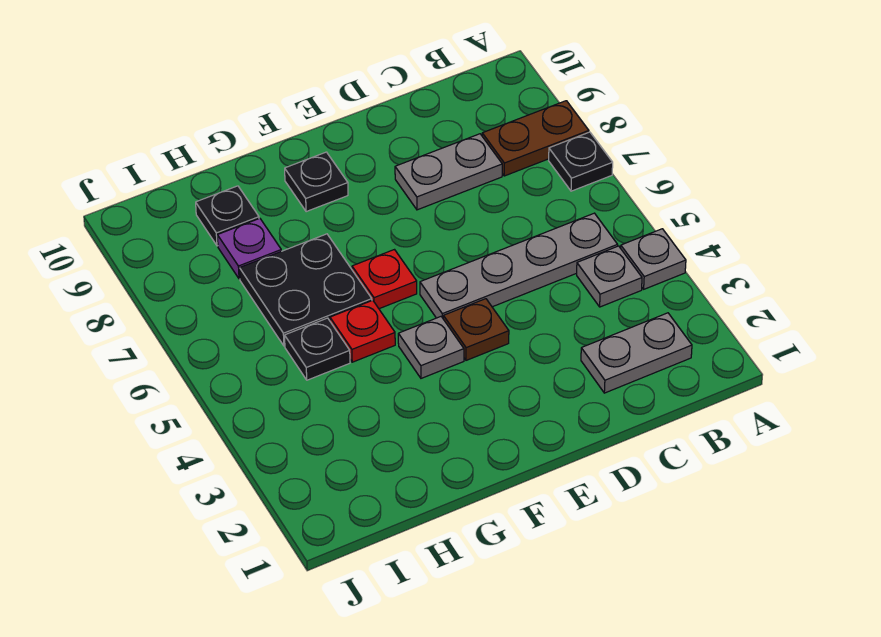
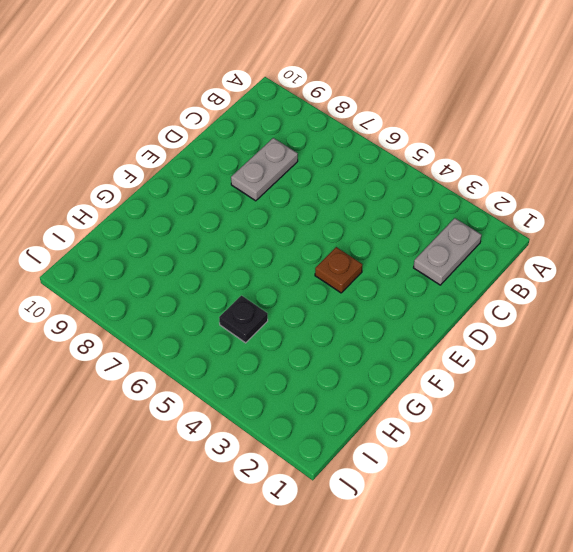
none -> grey plate A4 level 1
none -> black plate A7 level 1
none -> brown plate A8:B8 level 1

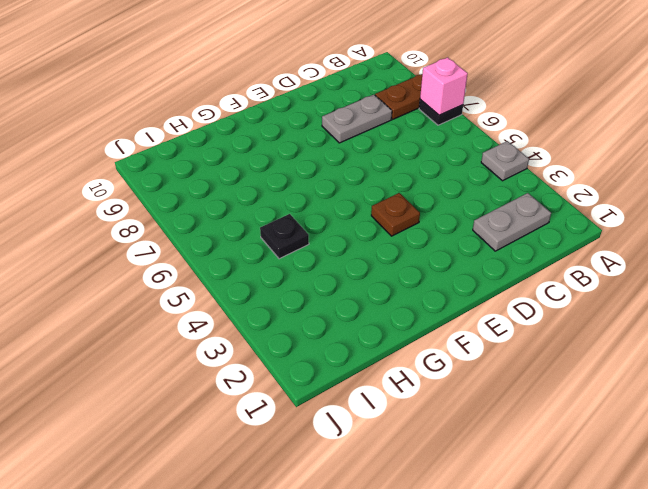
pink brick A7 level 2 -> none
none -> grey plate B4 level 1
none -> grey plate B5:E5 level 1
none -> grey plate F4 level 1

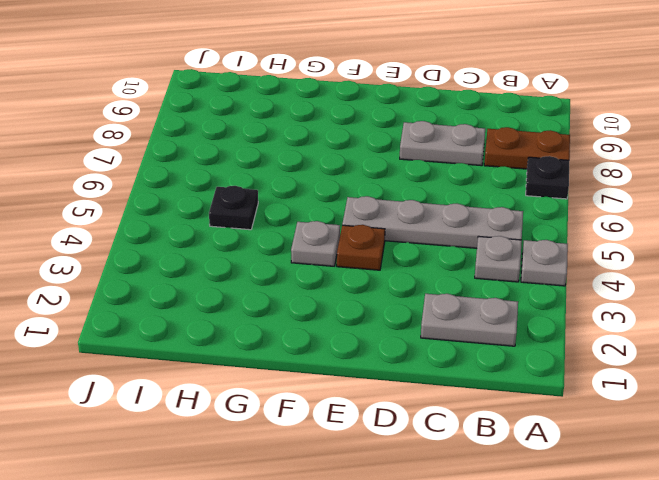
none -> red plate F6 level 1
none -> black plate F9 level 1
none -> red plate G5 level 1

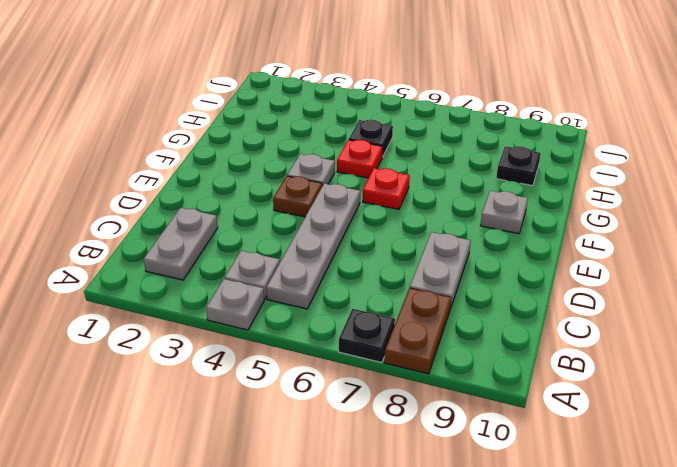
grey plate F9 level 1 -> black plate F9 level 1
none -> black plate G6:H7 level 1
none -> purple plate H8 level 1

